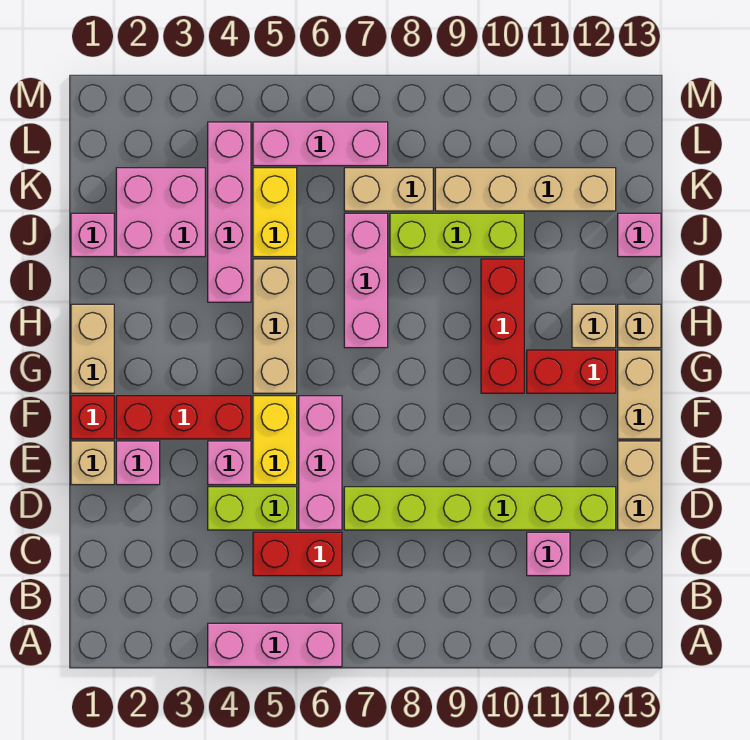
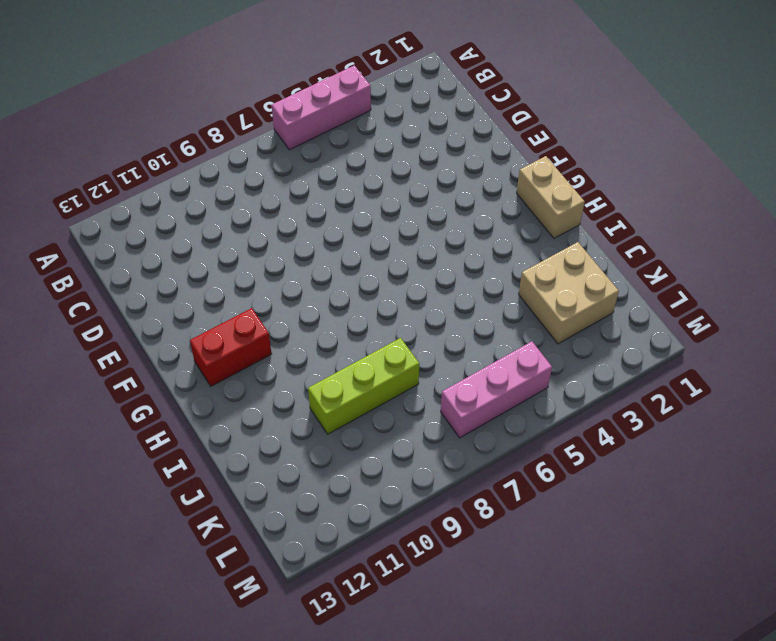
tan brick J2:K3 level 1 -> pink brick J2:K3 level 1
none -> red brick C5:C6 level 1
none -> pink brick C11 level 1
none -> lime brick D4:D5 level 1
none -> pink brick D6:F6 level 1

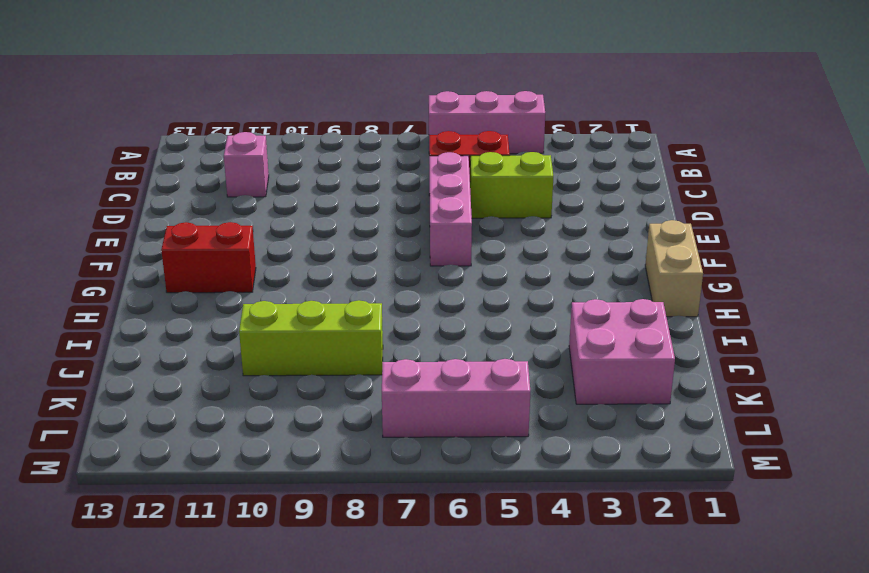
none -> lime brick D7:D12 level 1
none -> tan brick D13:E13 level 1
none -> tan brick E1 level 1
none -> pink brick E2 level 1

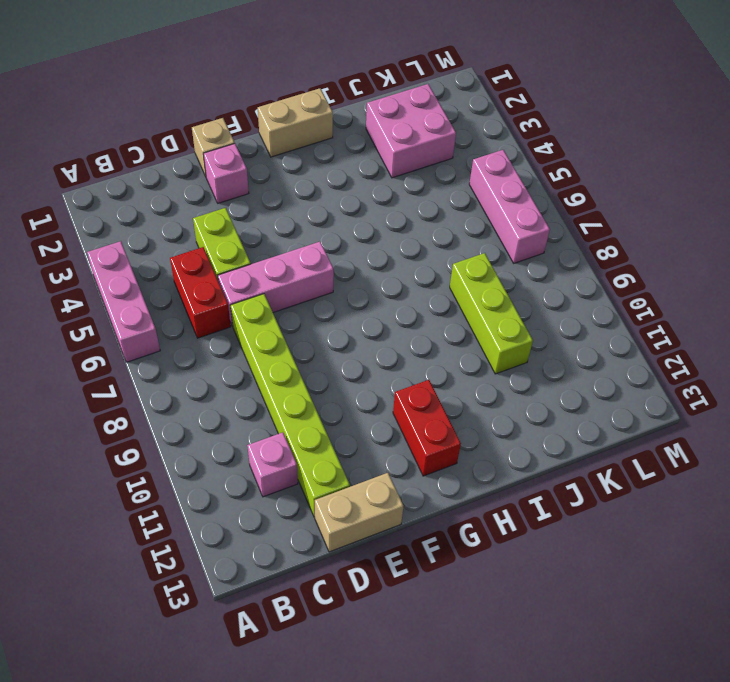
none -> pink brick E4 level 1
none -> yellow brick E5:F5 level 1
none -> red brick F1 level 1
none -> red brick F2:F4 level 1

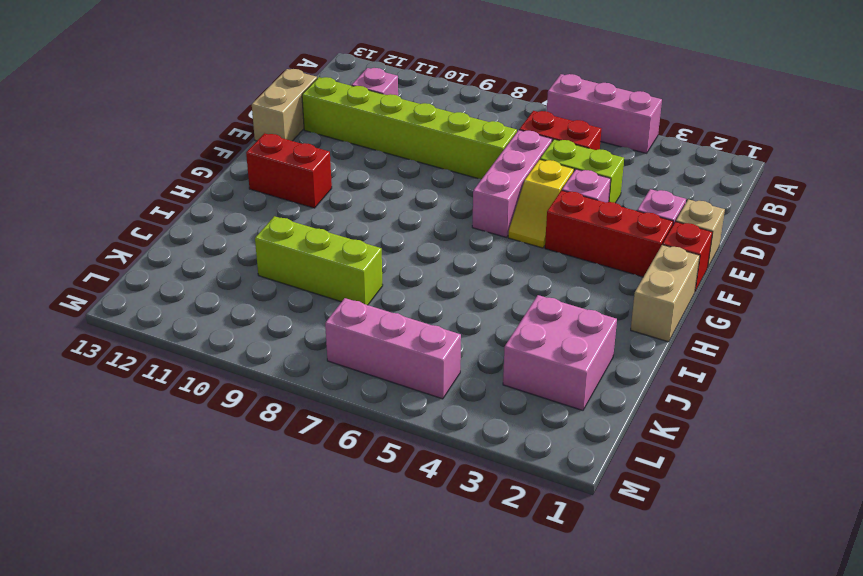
yellow slope E5:F5 level 1 top E -> yellow brick E5:F5 level 1
none -> tan brick F13:G13 level 1
none -> tan brick G5:I5 level 1
none -> red brick G10:I10 level 1
none -> pink brick H7:J7 level 1

